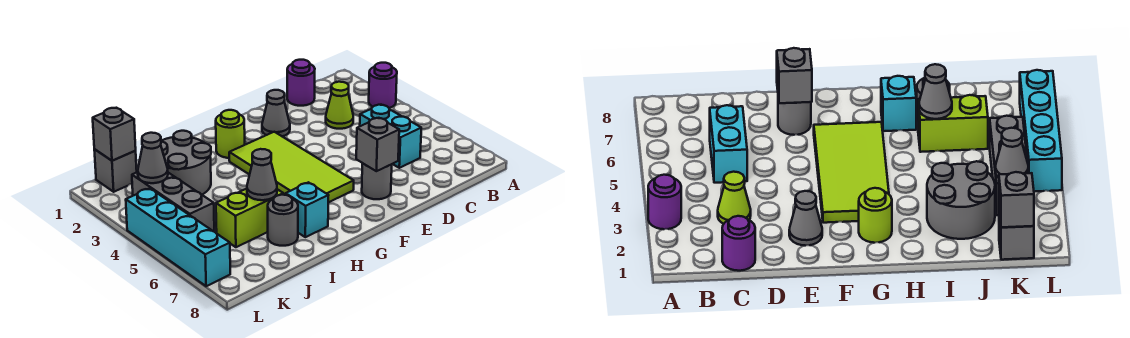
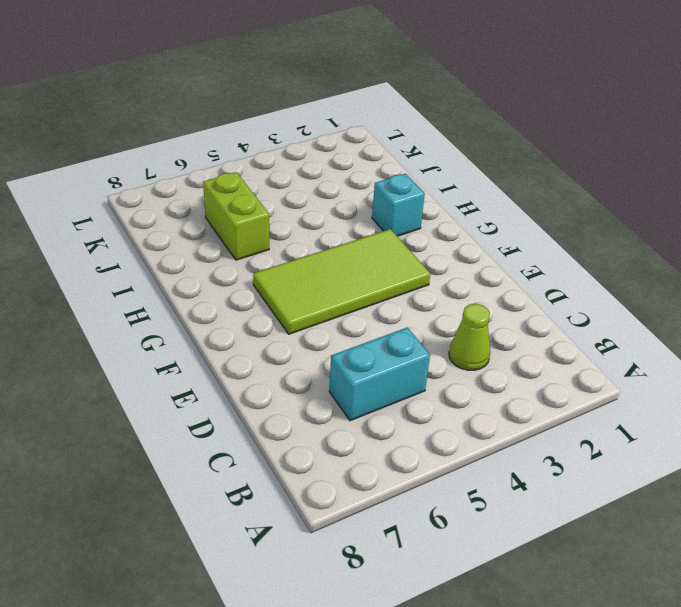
cyan brick H2 level 1 -> cyan brick H7 level 1
none -> purple round brick A3 level 1
none -> purple round brick C1 level 1
none -> grey cone E2 level 1

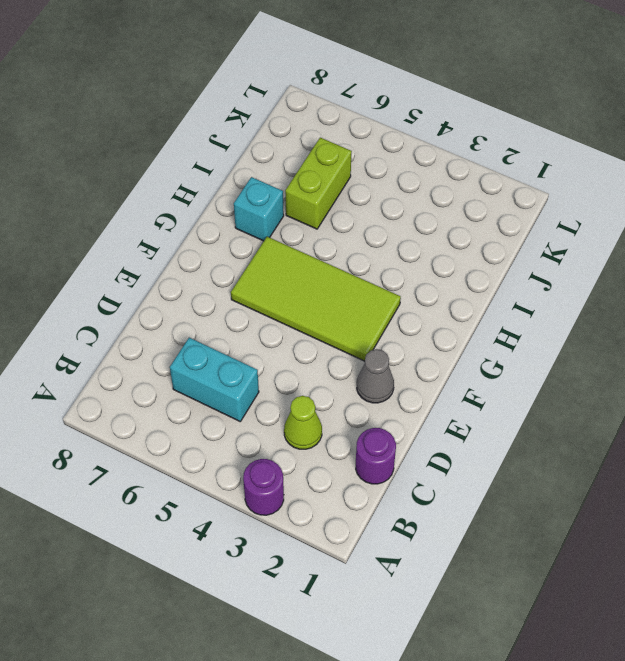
none -> grey round brick E7 level 1
none -> lime round brick G2 level 1
none -> grey round brick I2:J3 level 1

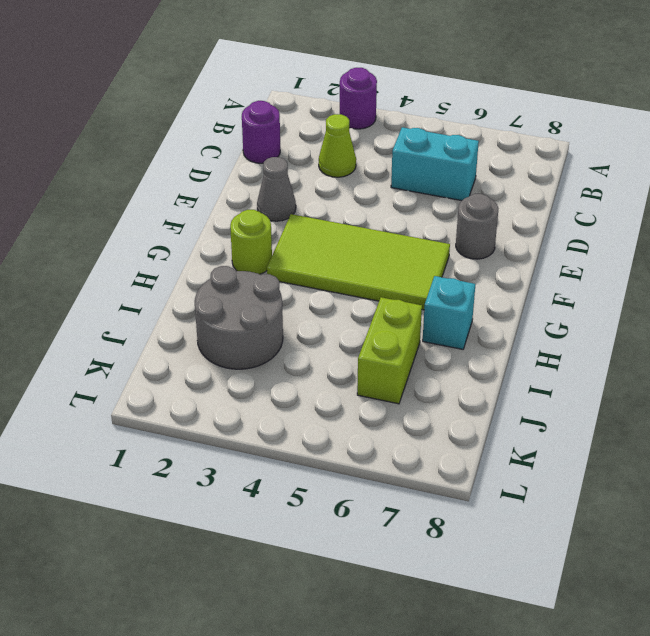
none -> grey round brick I7 level 1
none -> grey brick K1 level 1
none -> grey brick K3:K5 level 1

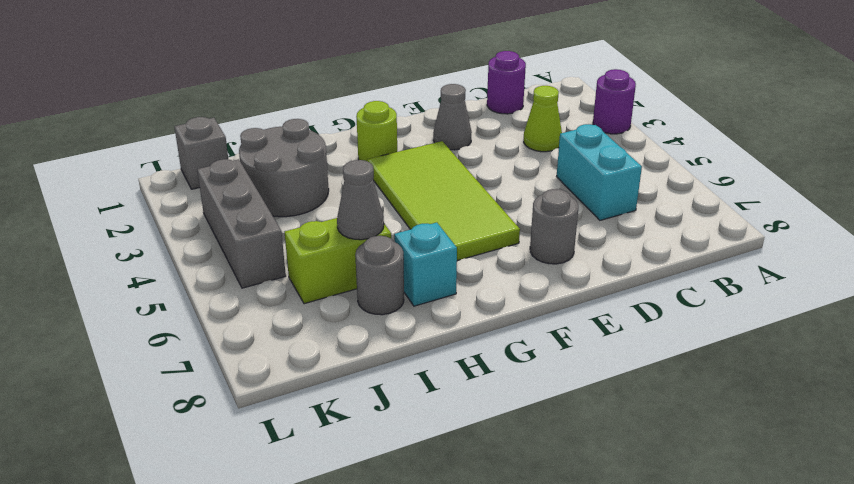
none -> cyan brick L4:L7 level 1
none -> grey brick E7 level 2
none -> grey brick K1 level 2

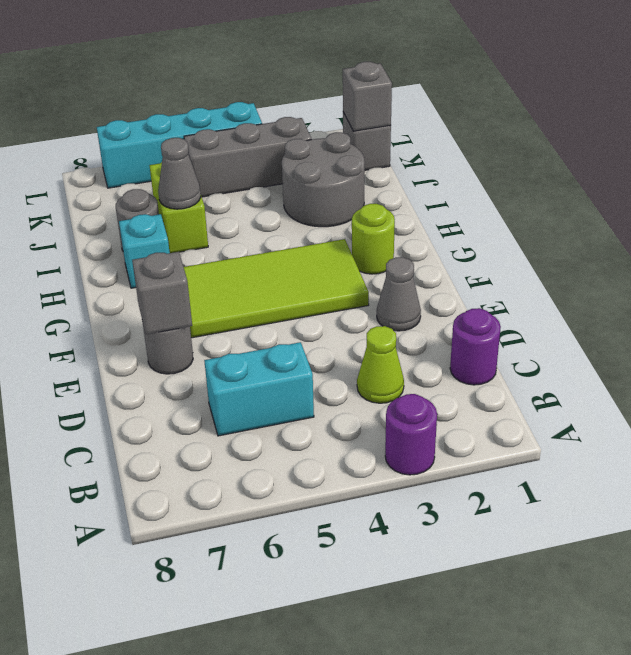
none -> grey cone K3 level 2

